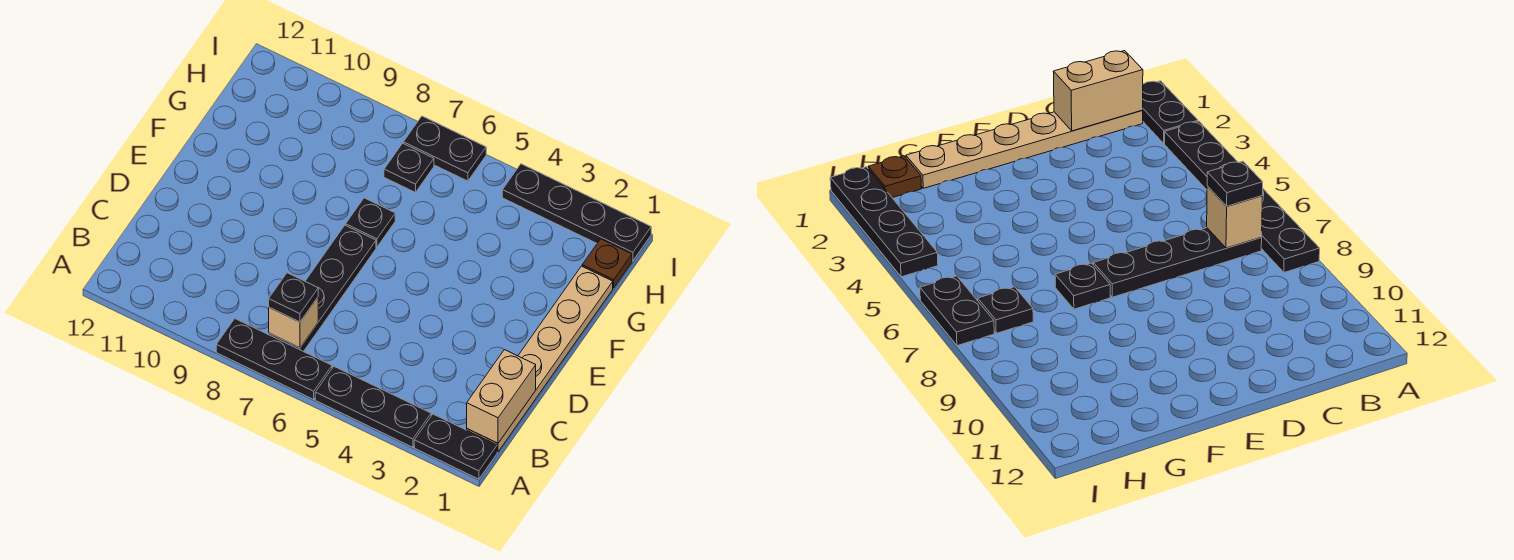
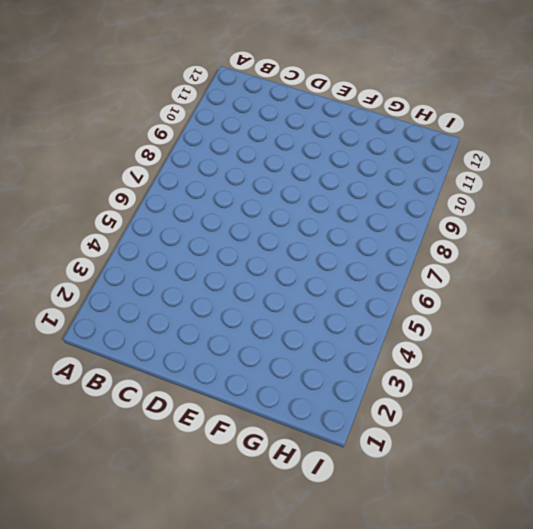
none -> black plate A1:A2 level 1
none -> black plate A3:A5 level 1
none -> black plate A6:A8 level 1

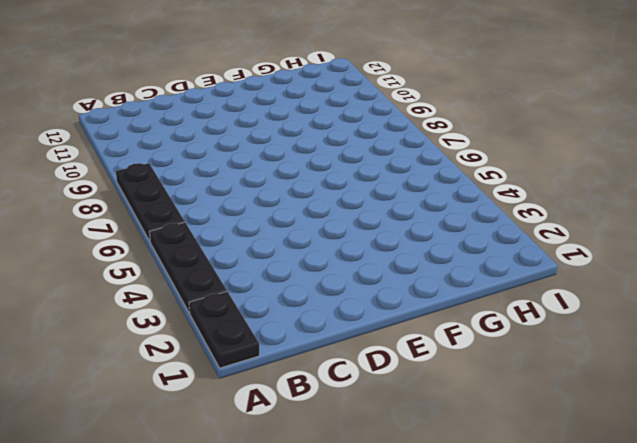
none -> tan plate B1:G1 level 1
none -> black plate B7:E7 level 1
none -> black plate F7 level 1

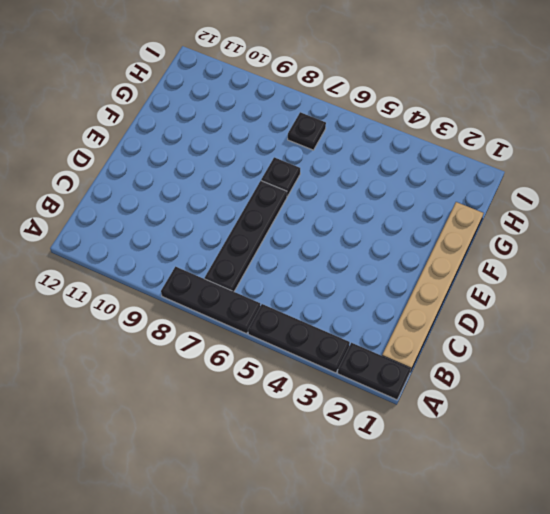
none -> brown plate H1 level 1
none -> black plate I1:I4 level 1
none -> black plate I6:I7 level 1

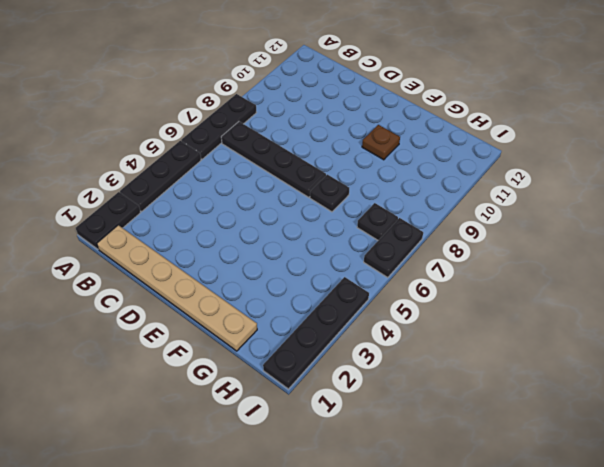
brown plate F10 level 1 -> brown plate H1 level 1
none -> tan brick B1:C1 level 2
none -> tan brick B7 level 2
none -> black plate B7 level 3

